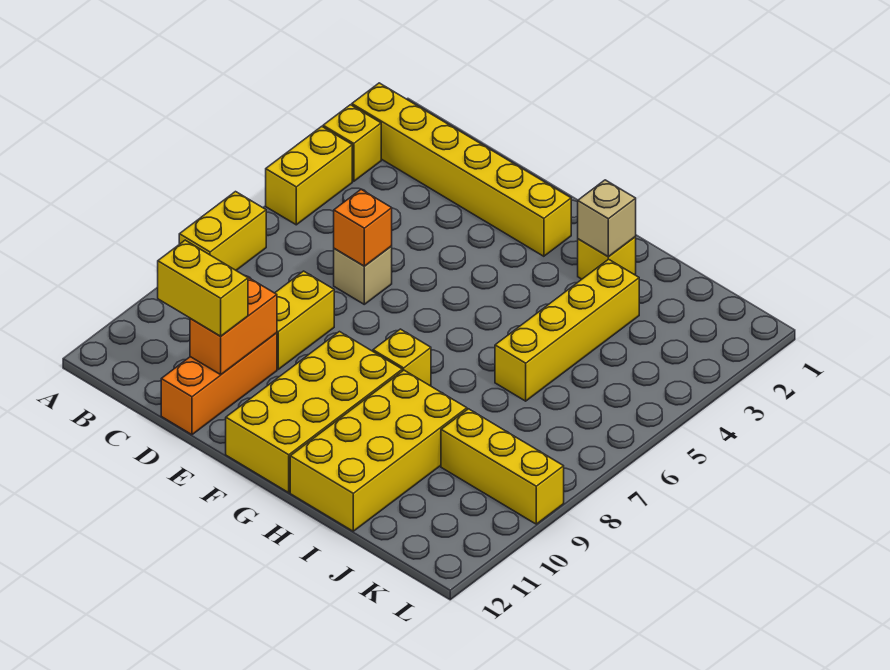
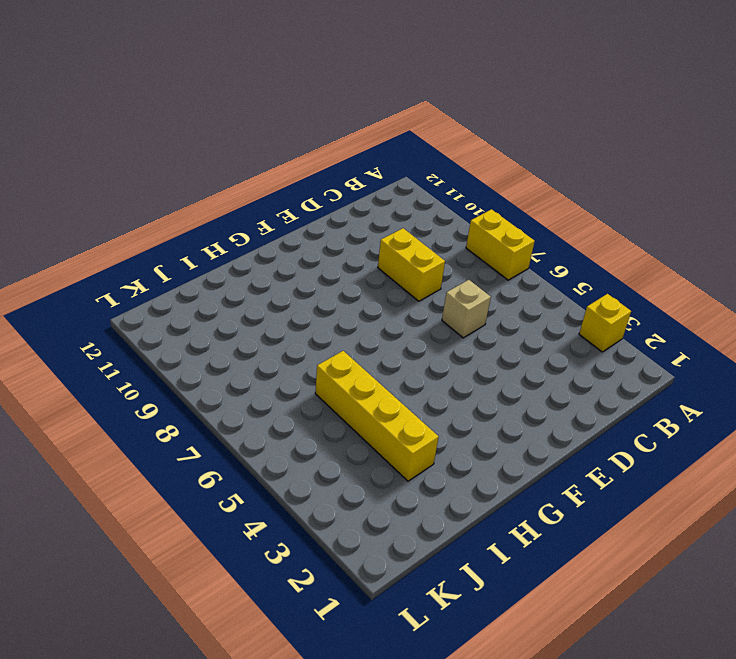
none -> yellow brick A2:F2 level 1
none -> yellow brick A4:A5 level 1
none -> orange brick D10:D12 level 1

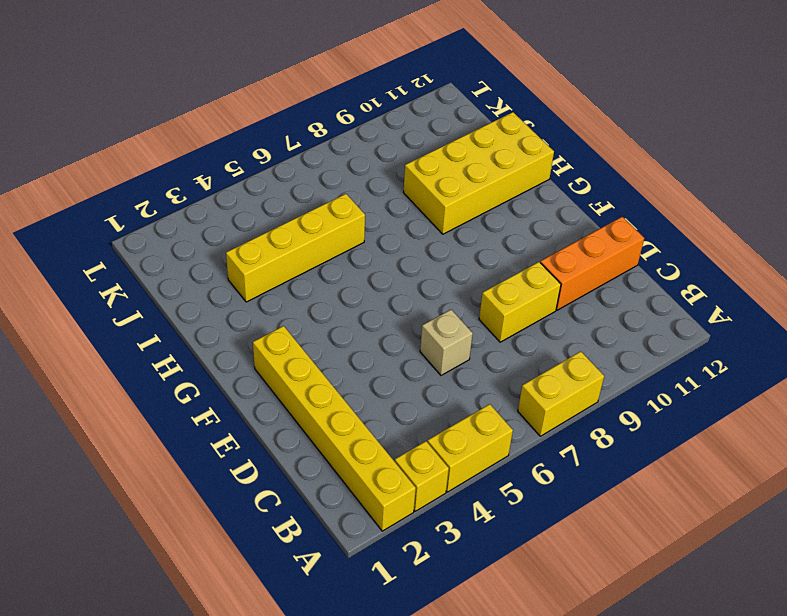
none -> yellow brick F9:G12 level 1
none -> yellow brick G8 level 1
none -> yellow brick H2 level 1

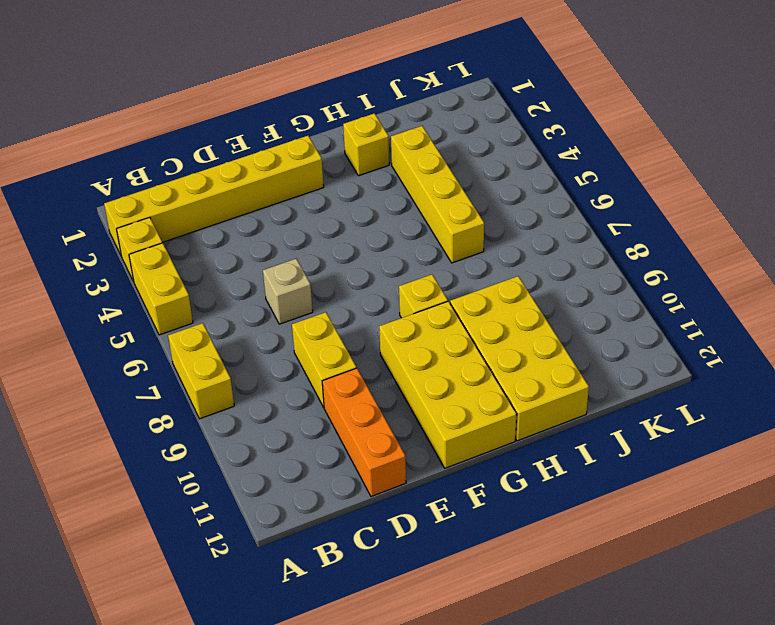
none -> yellow brick J9:L9 level 1
none -> orange brick D6 level 2
none -> orange brick D10:D11 level 2

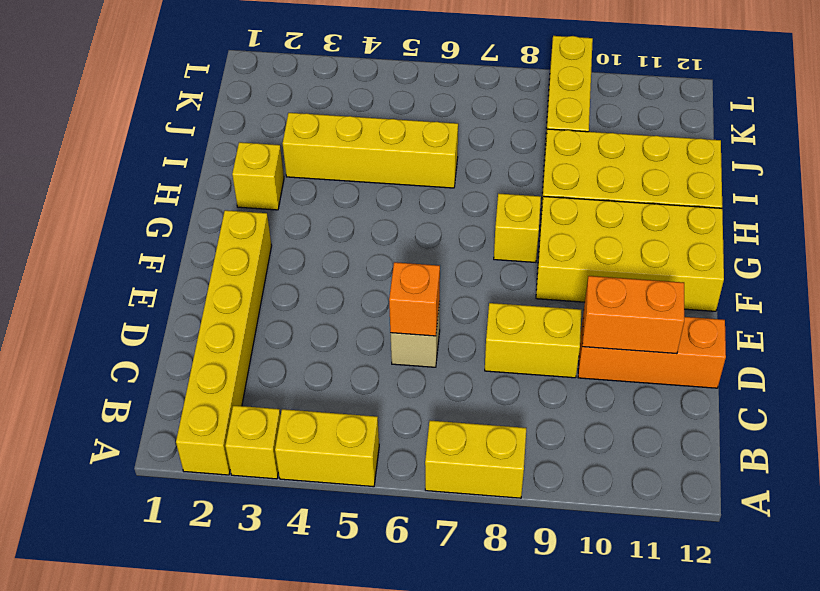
none -> tan brick H2 level 2
none -> yellow brick C11:D11 level 3

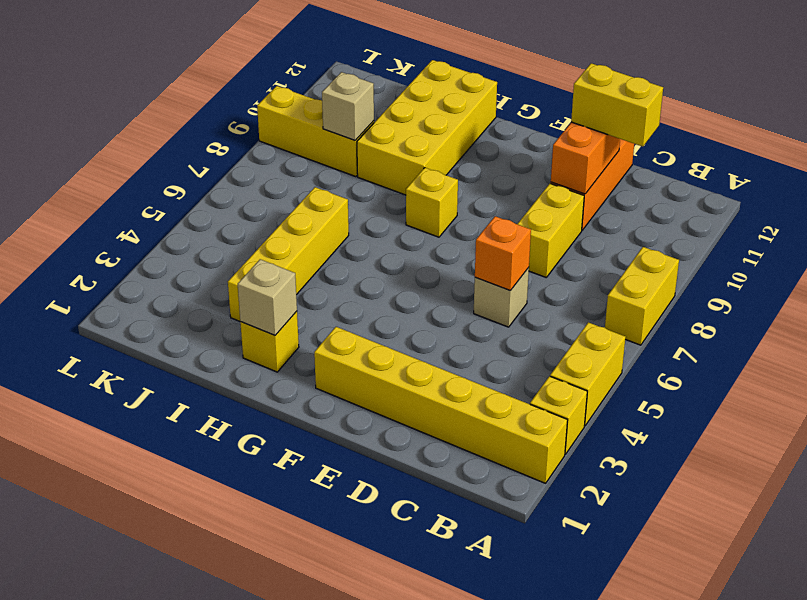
tan brick J9 level 2 -> none
none -> yellow brick F9:G12 level 1

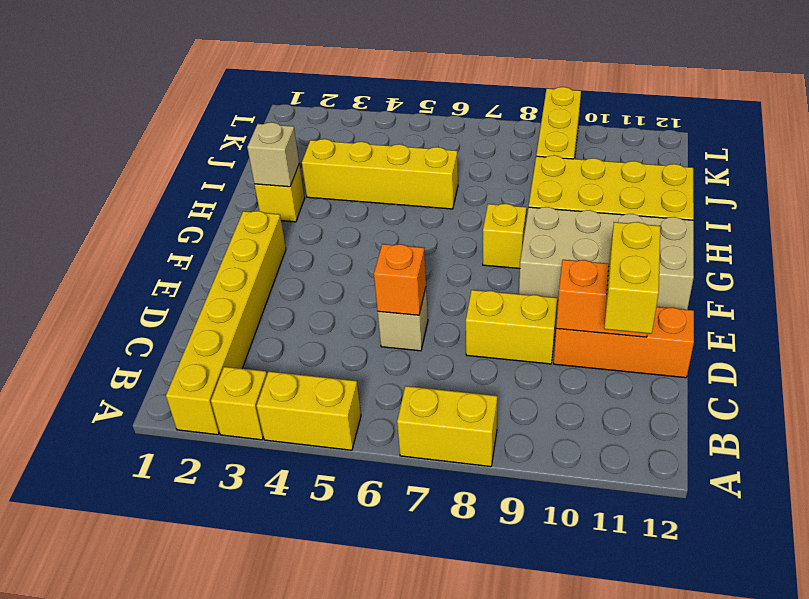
tan brick F9:G12 level 1 -> yellow brick F9:G12 level 1

